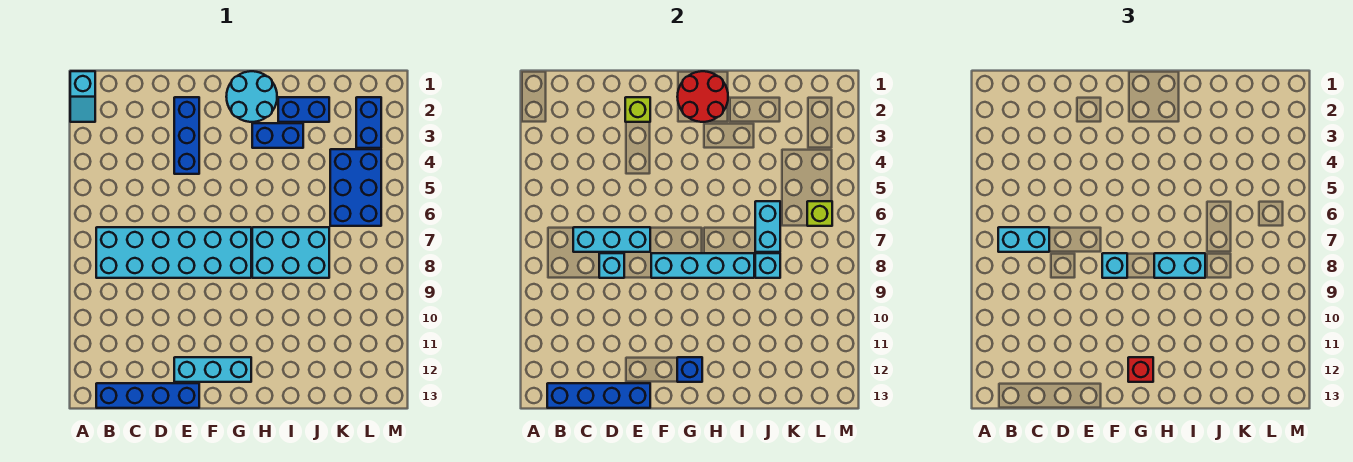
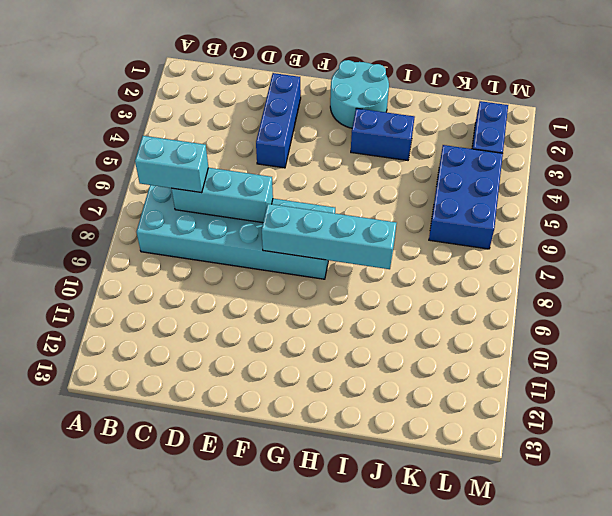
none -> cyan slope A1:A2 level 1 top 1
none -> blue brick B13:E13 level 1
none -> cyan brick E12:G12 level 1

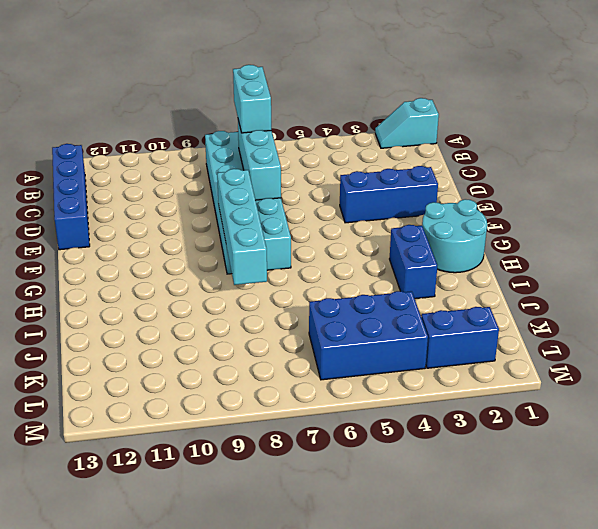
none -> cyan brick E12:G12 level 1
none -> cyan brick H7:J8 level 1
none -> blue brick I2:J2 level 1

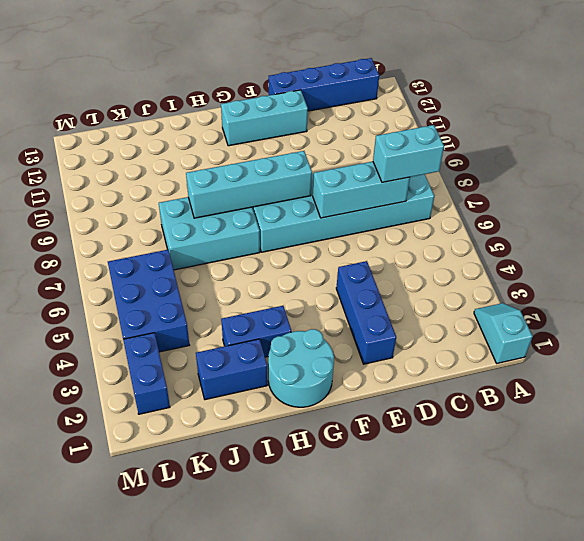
none -> blue brick B13:E13 level 2
none -> cyan brick D8 level 2
none -> lime brick E2 level 2

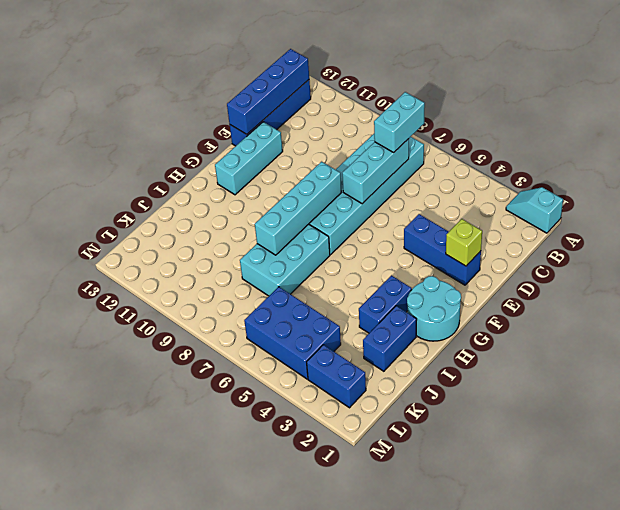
none -> cyan brick D8 level 2
none -> red round brick G1:H2 level 2
none -> blue brick G12 level 2

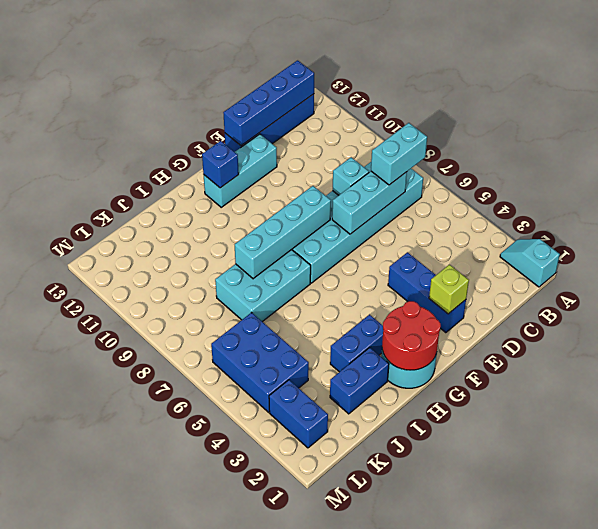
none -> cyan brick J6:J7 level 2
none -> cyan brick J8 level 2
none -> lime brick L6 level 2

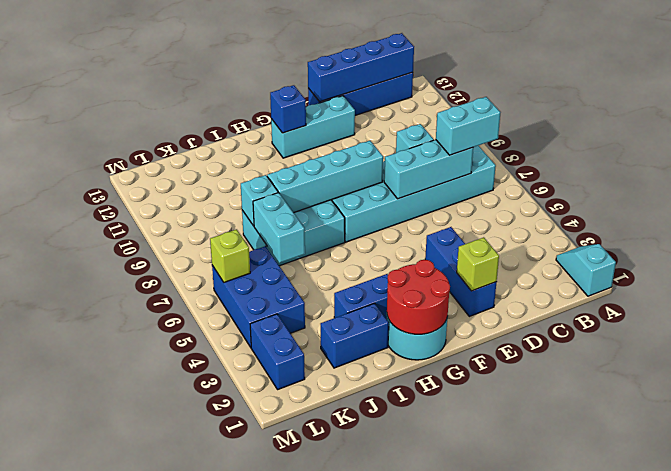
none -> cyan brick F8 level 3
none -> red brick G12 level 3
none -> cyan brick H8:I8 level 3

